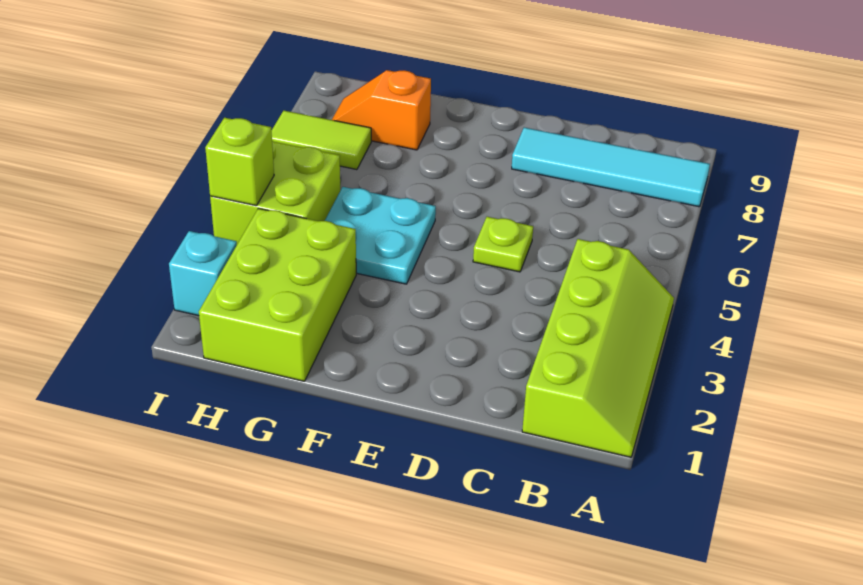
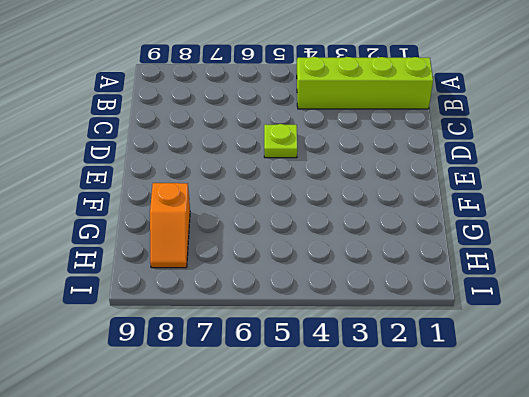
none -> cyan tile A8:D8 level 1
none -> cyan plate F4:G5 level 1

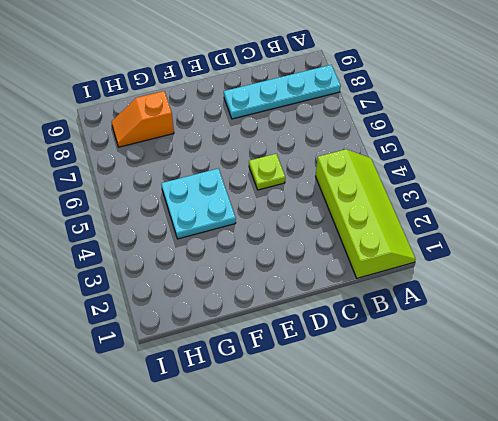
cyan plate A8:D8 level 1 -> cyan tile A8:D8 level 1
none -> lime brick G1:H3 level 1
none -> lime brick H4:I5 level 1

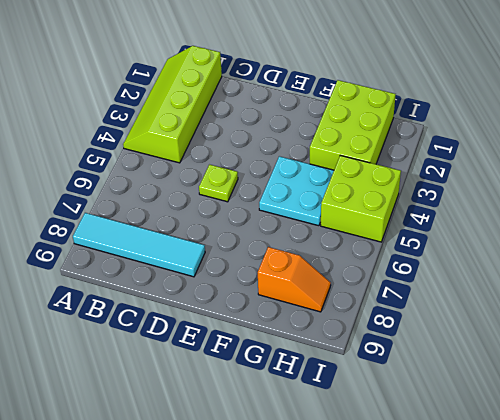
none -> lime tile H7:I7 level 1
none -> cyan brick I2 level 1

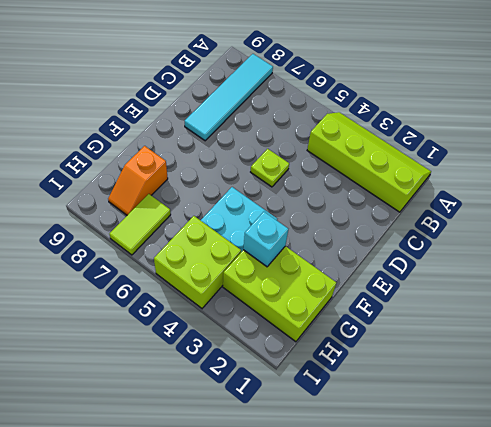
cyan brick G3 level 2 -> cyan brick I2 level 1
none -> lime brick I4 level 2

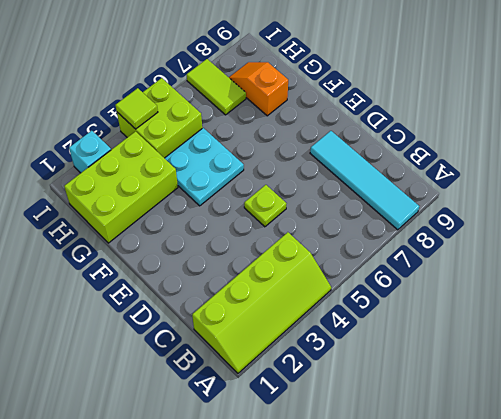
lime tile I4 level 2 -> lime brick I4 level 2

